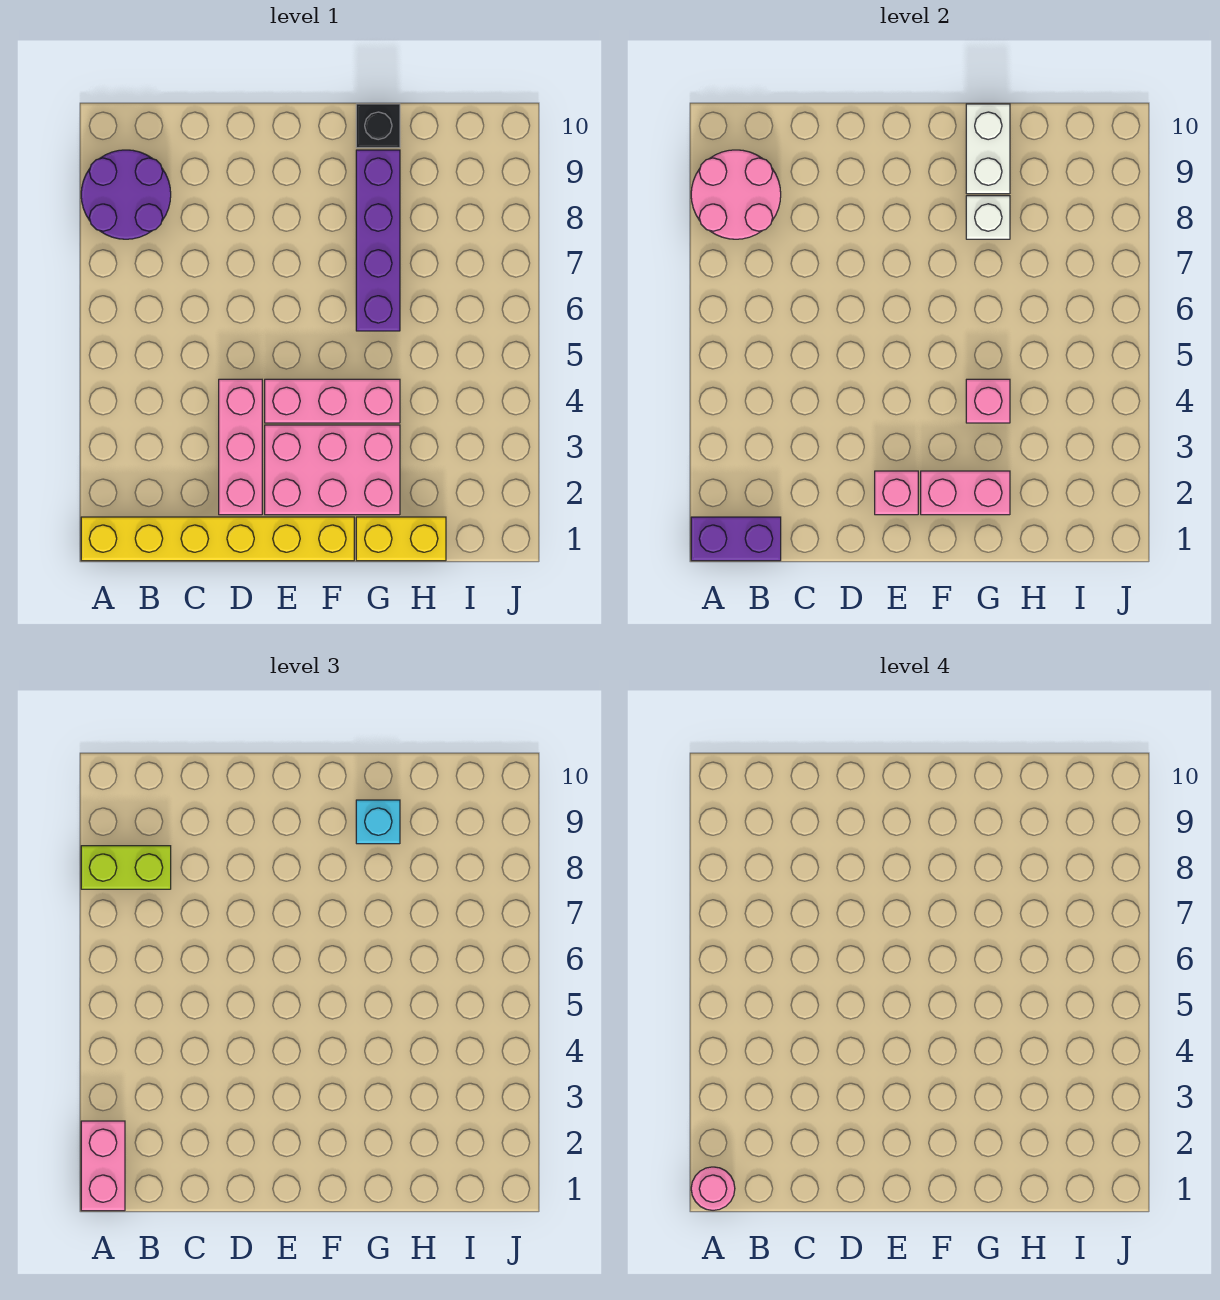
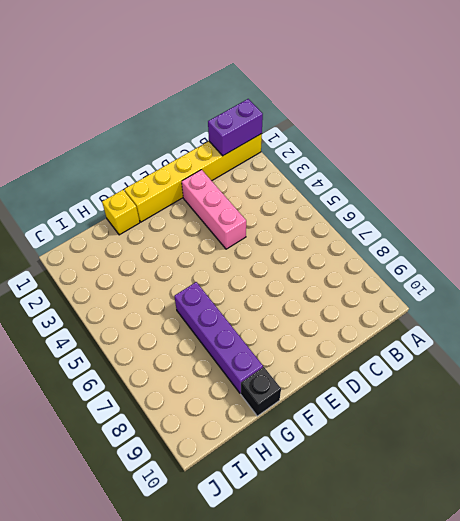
yellow brick G1 level 1 -> yellow brick G1:H1 level 1
none -> purple round brick A8:B9 level 1
none -> pink brick E2:G3 level 1
none -> pink brick E4:G4 level 1

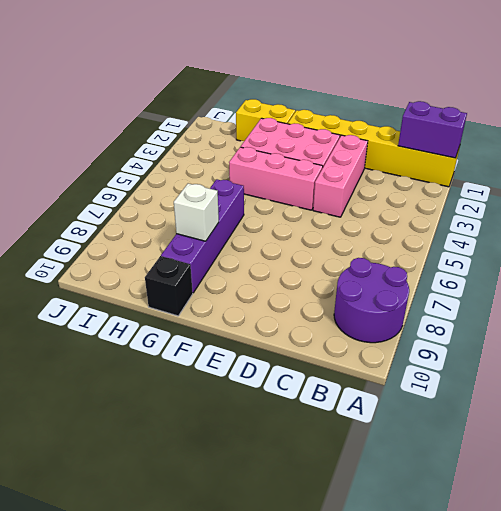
none -> pink round brick A8:B9 level 2
none -> pink brick E2 level 2
none -> pink brick F2:G2 level 2

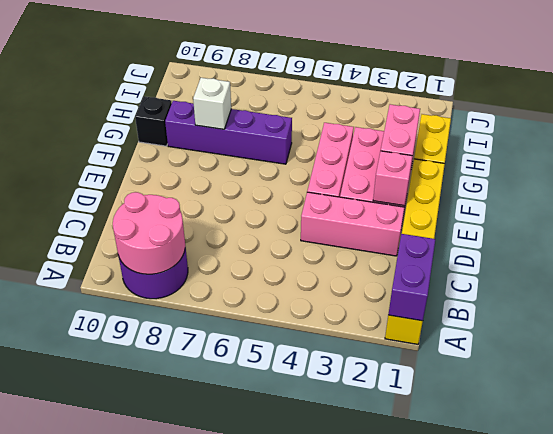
none -> pink brick G4 level 2
none -> white brick G9:G10 level 2
none -> pink brick A1:A2 level 3

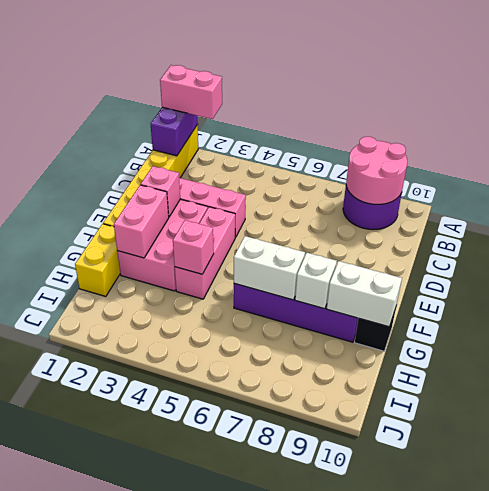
white brick G6:G7 level 2 -> none
none -> lime brick A8:B8 level 3
none -> cyan brick G9 level 3
none -> pink round brick A1 level 4

